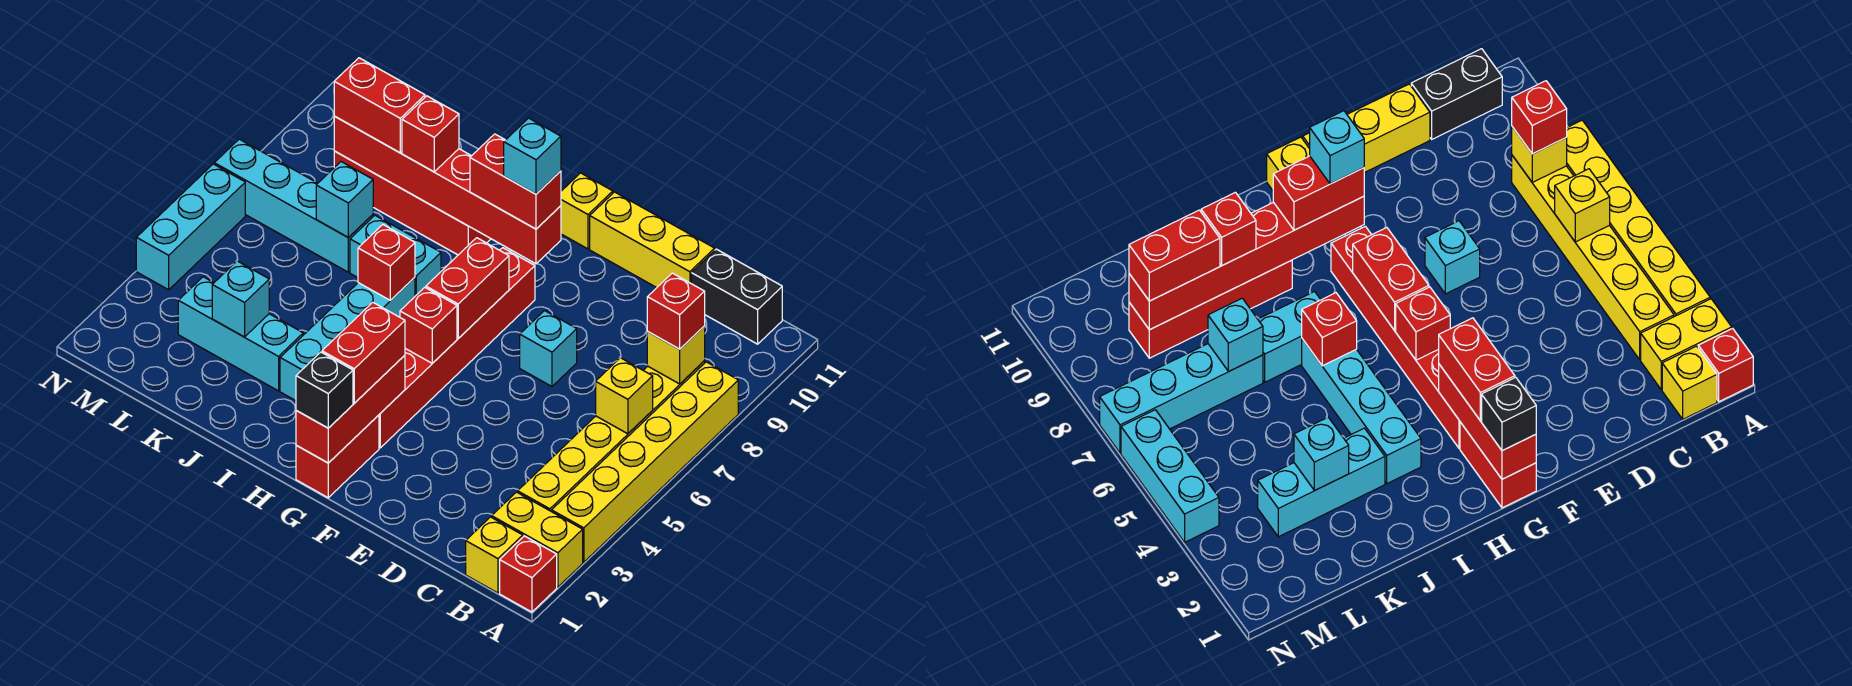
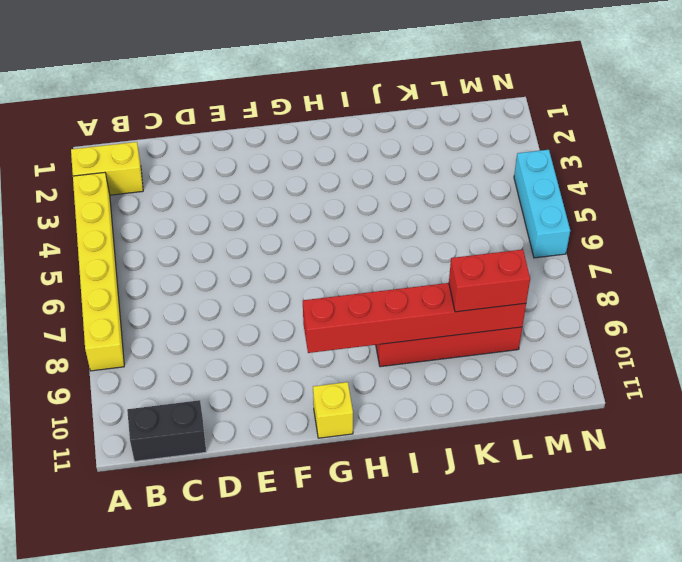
none -> red brick A1 level 1
none -> yellow brick B1 level 1
none -> yellow brick B3:B8 level 1
none -> yellow brick D11:F11 level 1

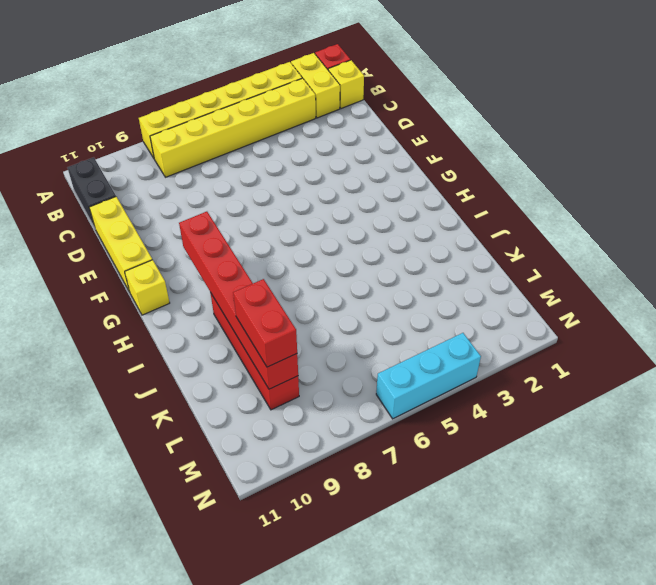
none -> cyan brick E7 level 1
none -> red brick G1:G2 level 1
none -> red brick G3:G8 level 1
none -> cyan brick I3:I6 level 1

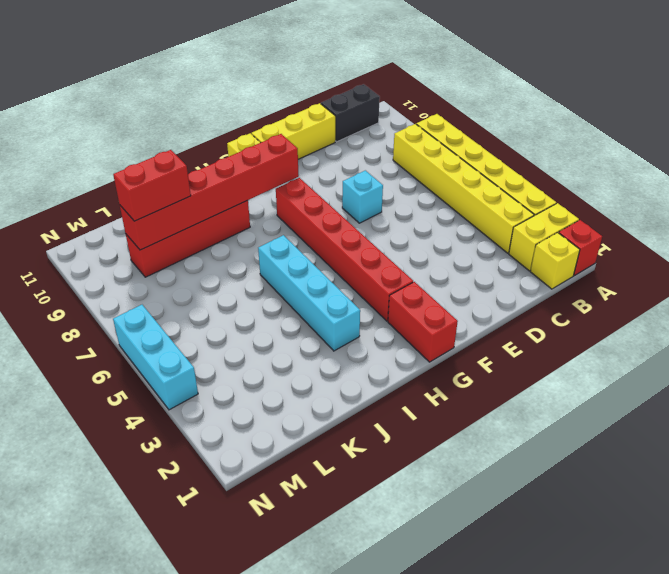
none -> cyan brick I7:J7 level 1
none -> cyan brick J3:L3 level 1
none -> cyan brick K7:N7 level 1
none -> yellow brick B6 level 2

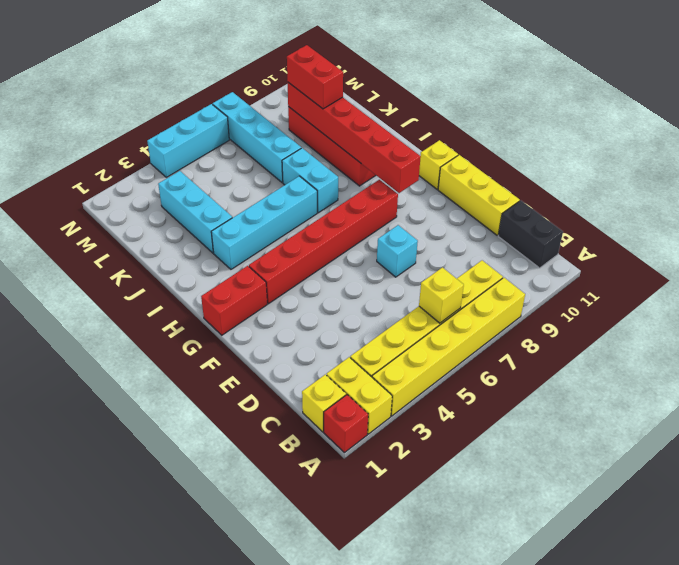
none -> yellow brick B8 level 2
none -> red brick G1:G3 level 2
none -> red brick G5 level 2
none -> red brick G6:G7 level 2

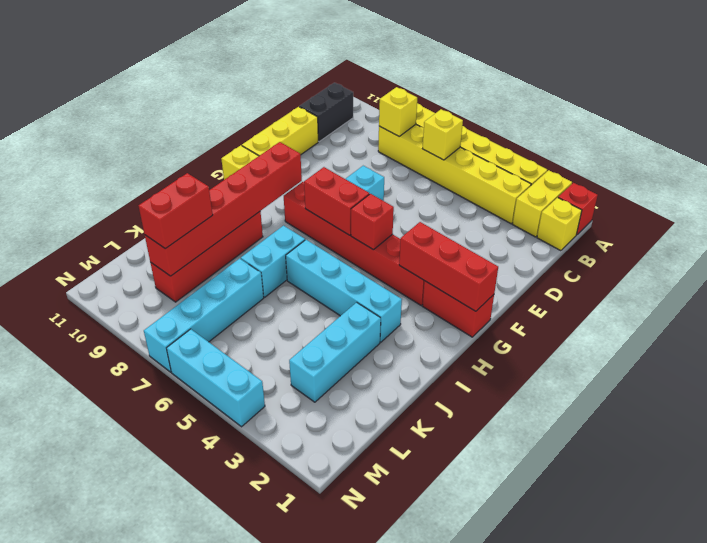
none -> red brick I6 level 2
none -> cyan brick K3 level 2
none -> cyan brick K7 level 2
none -> red brick B8 level 3

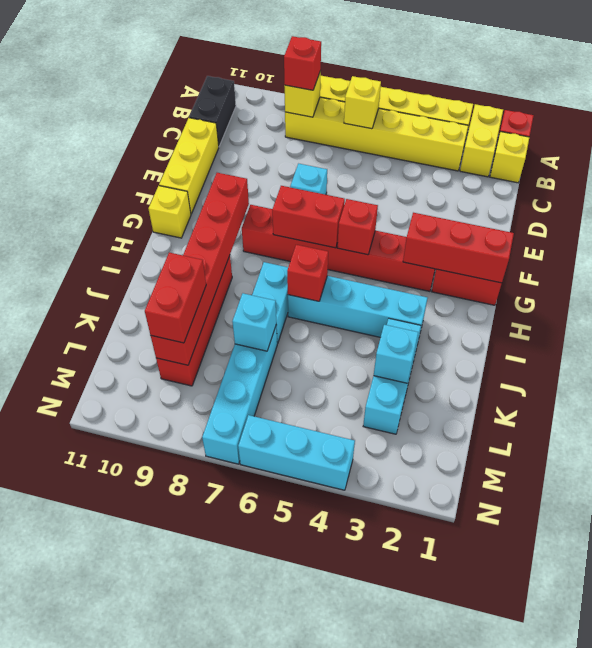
none -> black brick G1 level 3
none -> red brick G2:G3 level 3
none -> red brick G9:H9 level 3
none -> red brick J9 level 3

